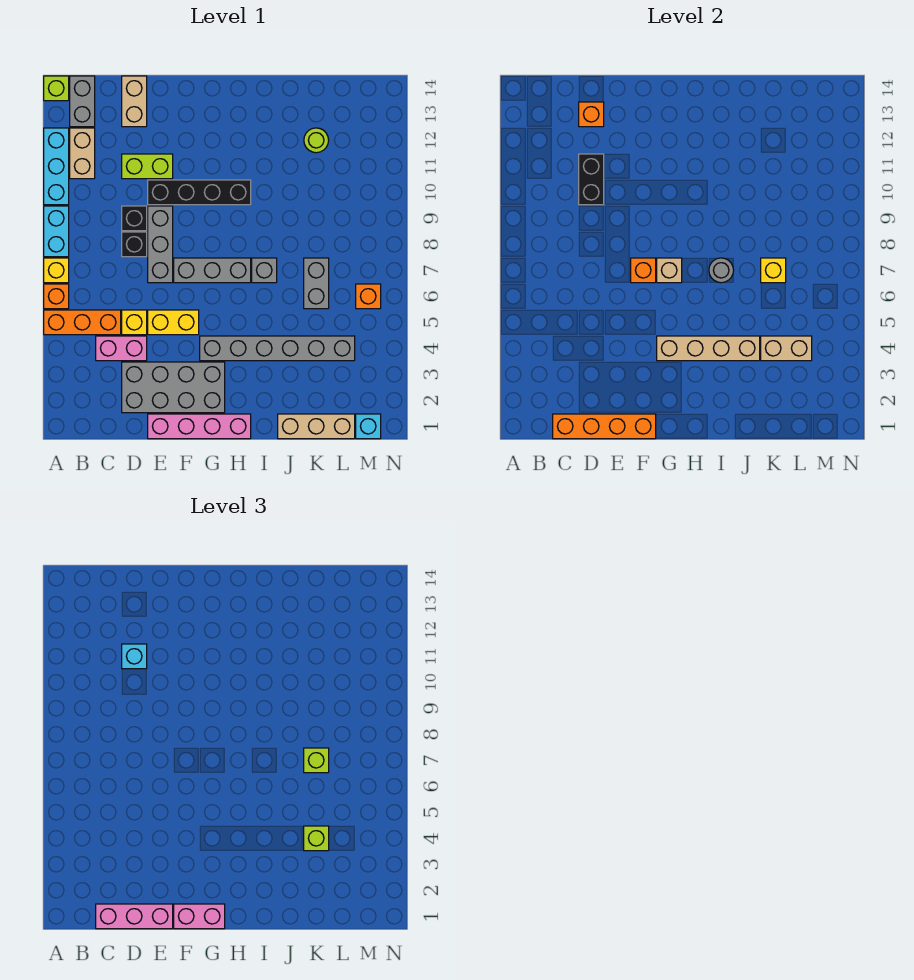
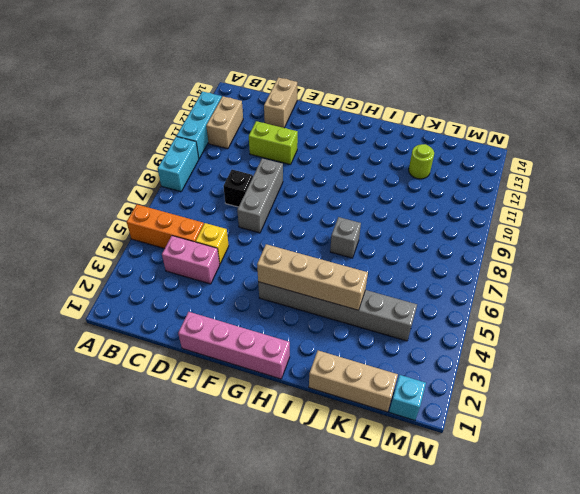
none -> orange brick A6 level 1
none -> yellow brick A7 level 1
none -> lime brick A14 level 1
none -> grey brick B13:B14 level 1

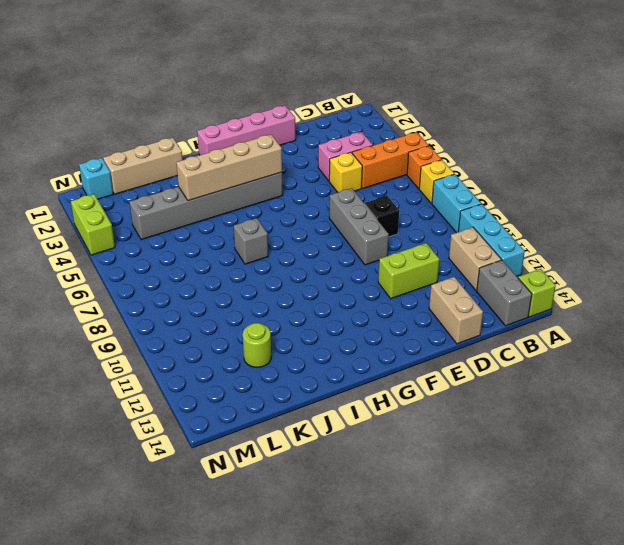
lime brick N3:N4 level 1 -> none
none -> grey brick D2:G3 level 1
none -> black brick D9 level 1
none -> yellow brick E5:F5 level 1
none -> black brick E10:H10 level 1

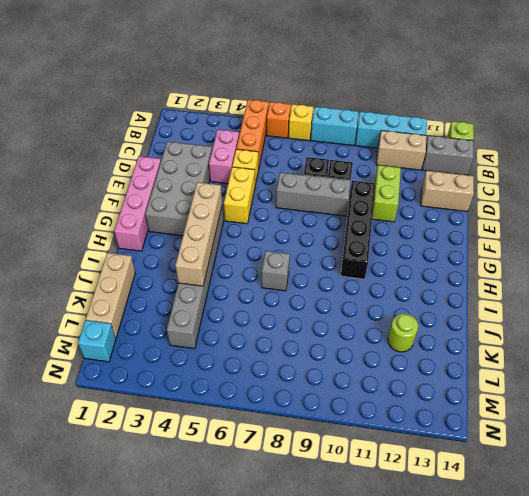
none -> grey brick F7:H7 level 1
none -> grey brick K6:K7 level 1
none -> orange brick M6 level 1
none -> orange brick C1:F1 level 2

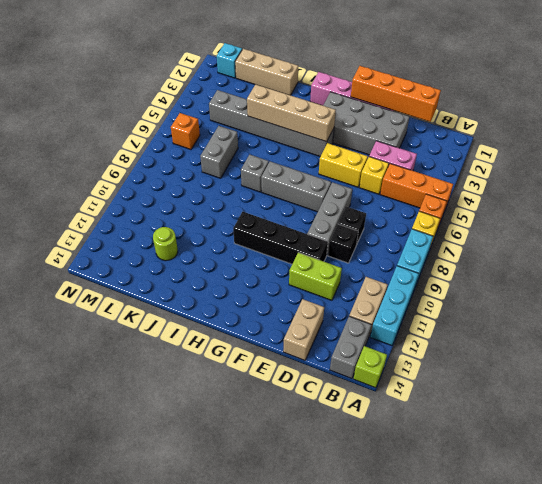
none -> black brick D10:D11 level 2
none -> orange brick D13 level 2
none -> orange brick F7 level 2
none -> tan brick G7 level 2

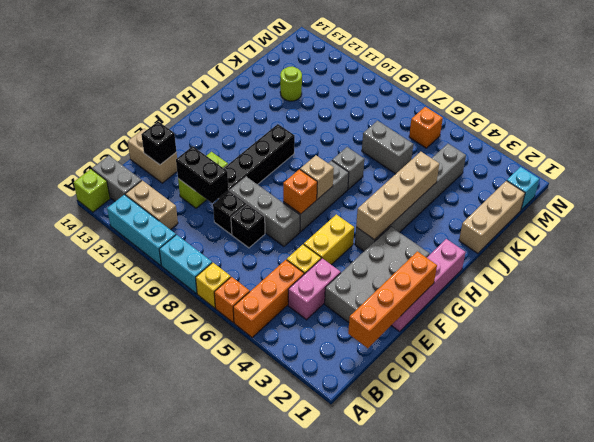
black brick D13 level 2 -> orange brick D13 level 2
none -> grey round brick I7 level 2
none -> tan brick K4:L4 level 2
none -> yellow brick K7 level 2
none -> pink brick C1:E1 level 3

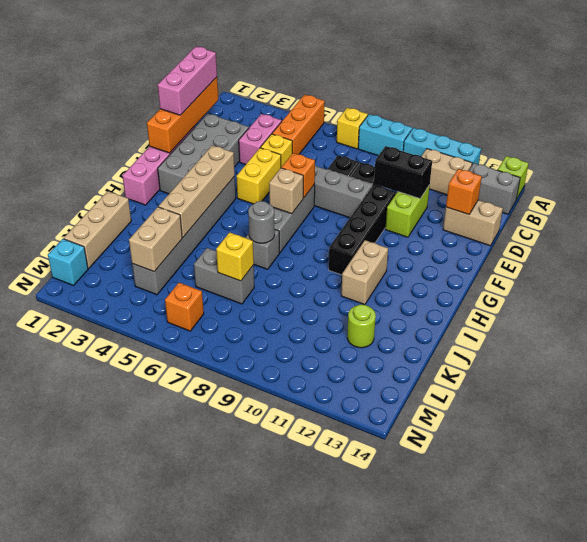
tan brick H11:I11 level 1 -> none
none -> orange brick A6 level 1
none -> cyan brick D11 level 3
none -> pink brick F1:G1 level 3
none -> lime brick K4 level 3

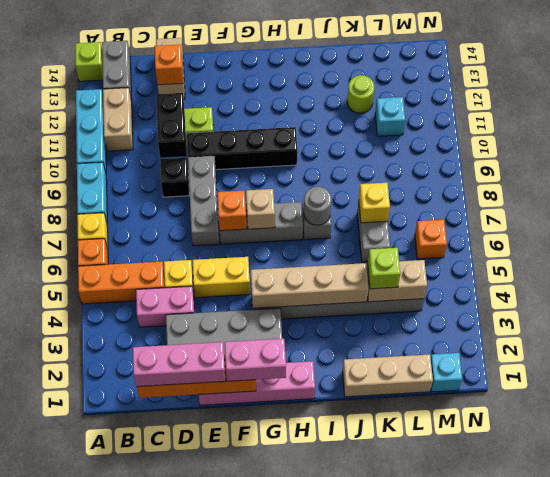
cyan brick L11 level 1 -> cyan brick D11 level 3
none -> black brick D8 level 1
none -> lime brick K7 level 3

